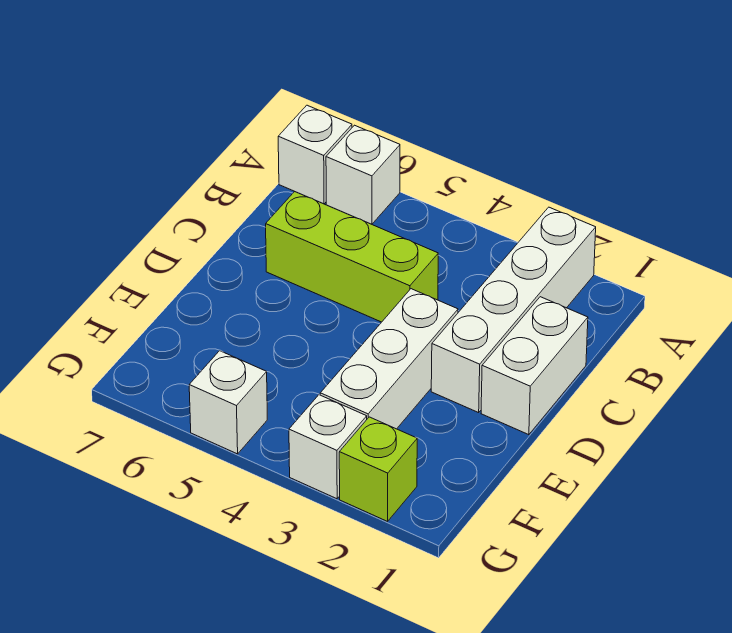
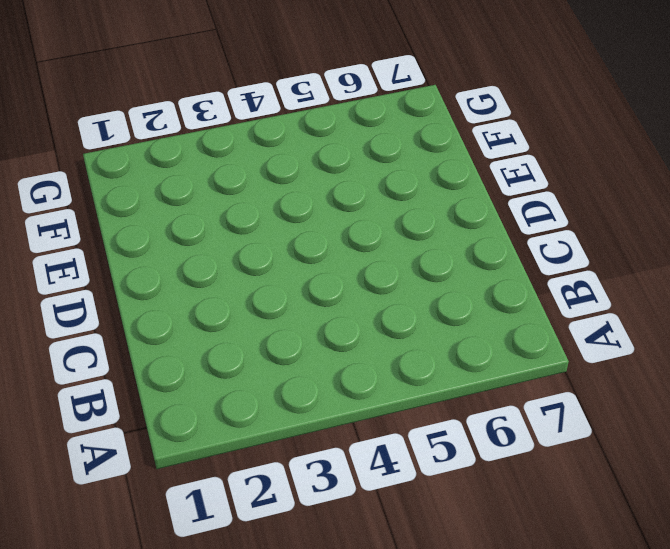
none -> white brick A2:D2 level 1
none -> white brick A6 level 1

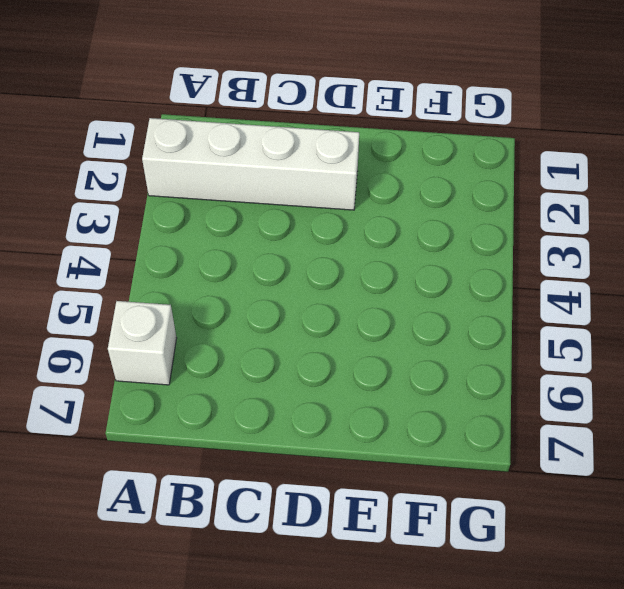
none -> white brick A7 level 1
none -> white brick C1:D1 level 1

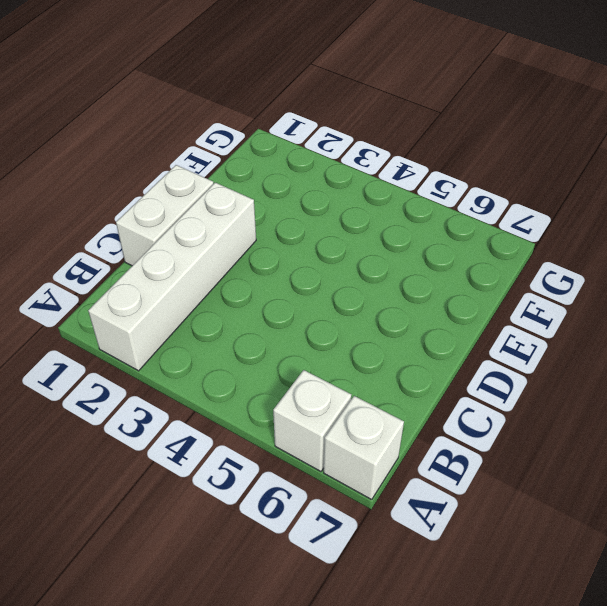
none -> lime brick C4:C6 level 1
none -> white brick D3:F3 level 1

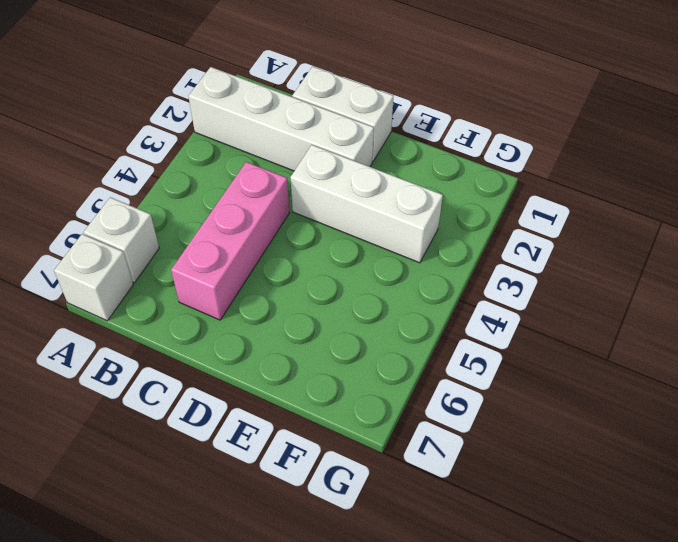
pink brick C4:C6 level 1 -> lime brick C4:C6 level 1
none -> lime brick G2 level 1
none -> white brick G3 level 1

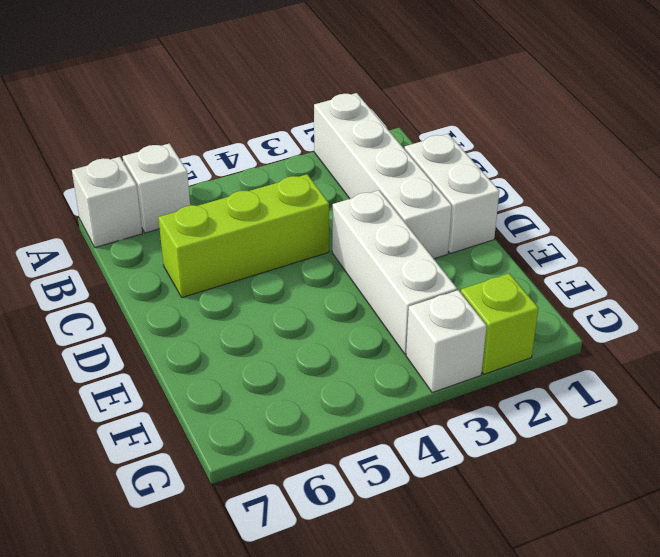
none -> white brick G5 level 1

